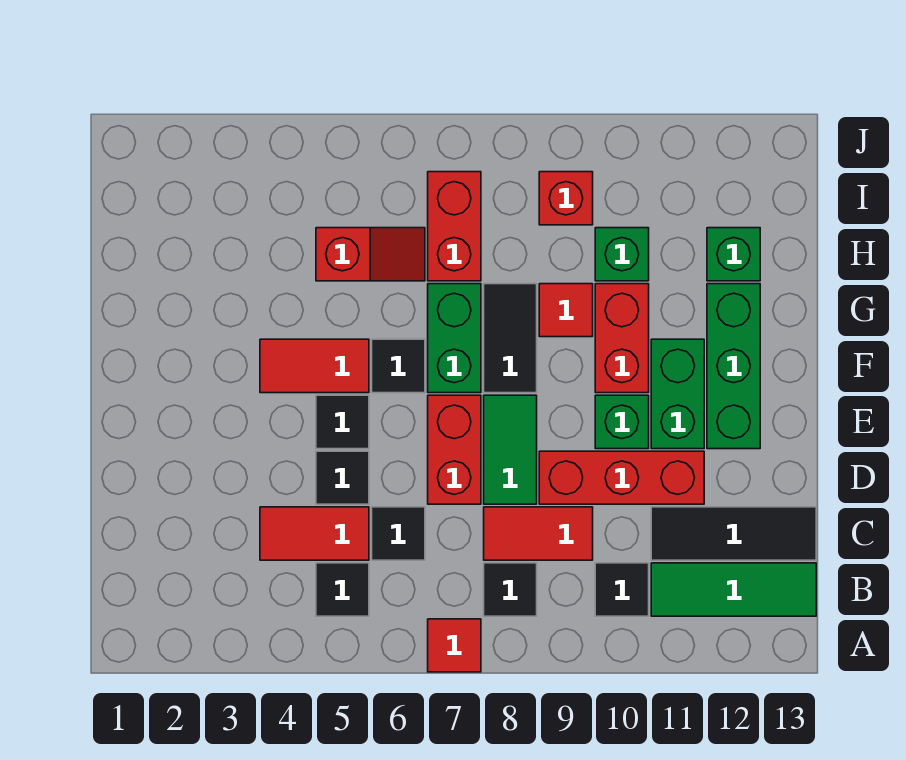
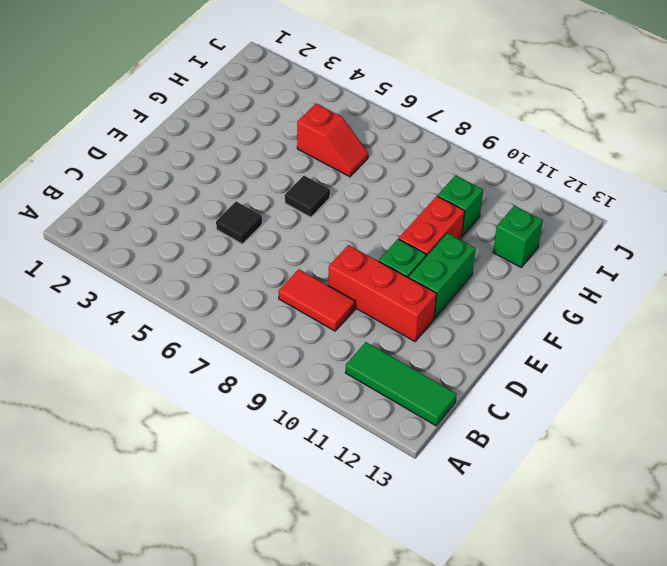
none -> red tile A7 level 1
none -> black tile B5 level 1
none -> black tile B8 level 1

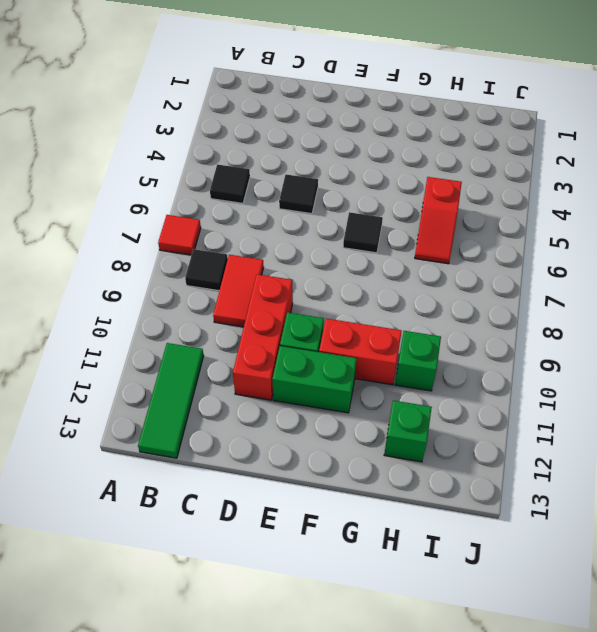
none -> black tile B10 level 1
none -> red tile C4:C5 level 1
none -> black tile C6 level 1

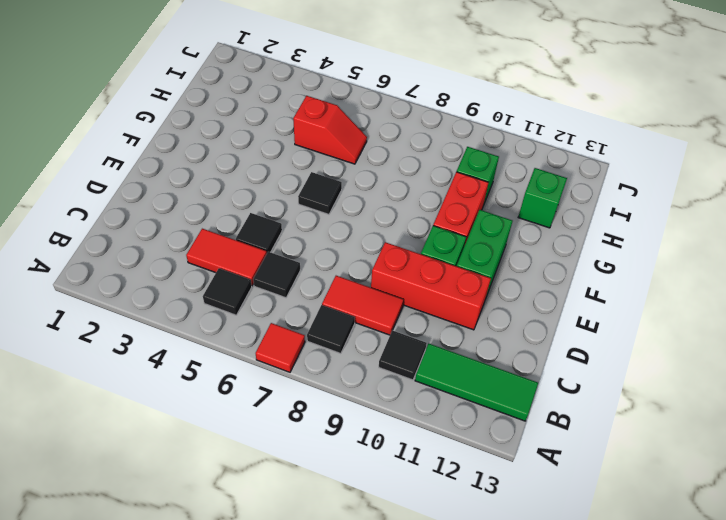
none -> black tile C11:C13 level 1
none -> red brick D7:E7 level 1
none -> green tile D8:E8 level 1

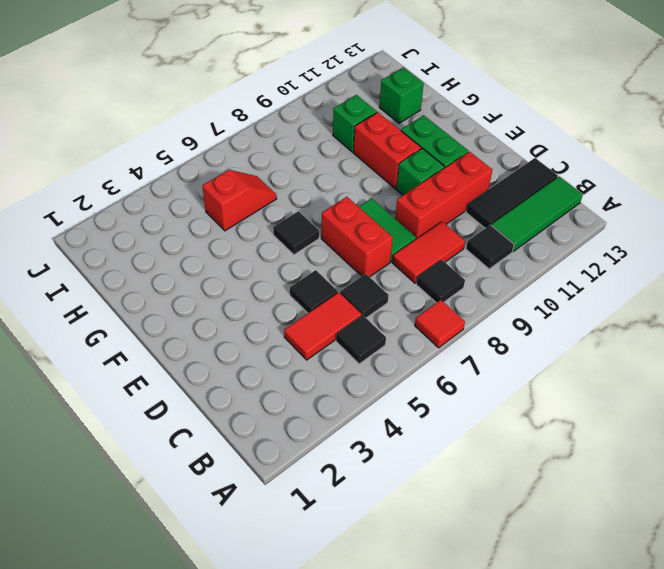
none -> black tile E5 level 1
none -> green brick E12:G12 level 1
none -> red tile F4:F5 level 1

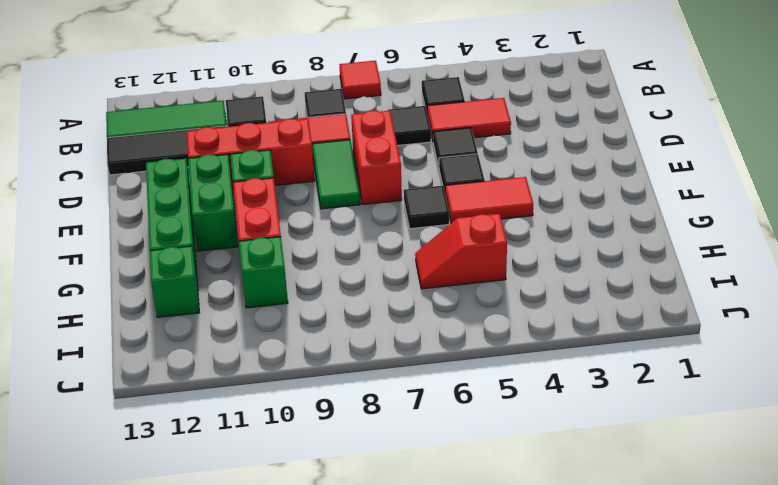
none -> green brick F7:G7 level 1
none -> black tile F8:G8 level 1
none -> red tile G9 level 1

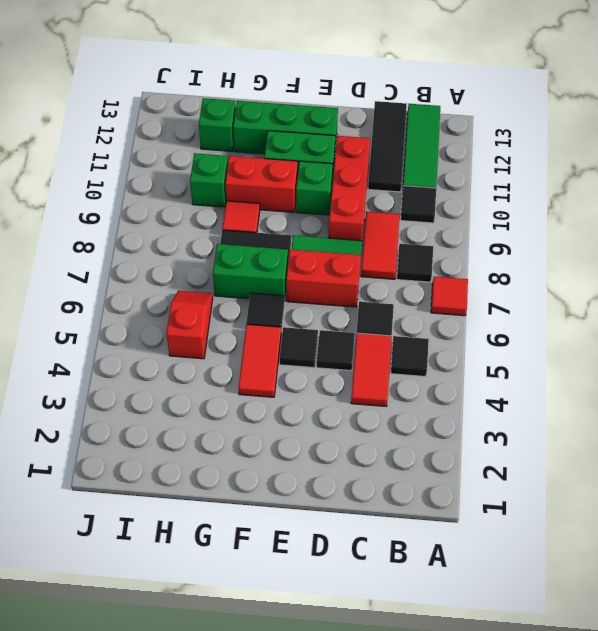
none -> red brick H7:I7 level 1
none -> red brick I9 level 1

